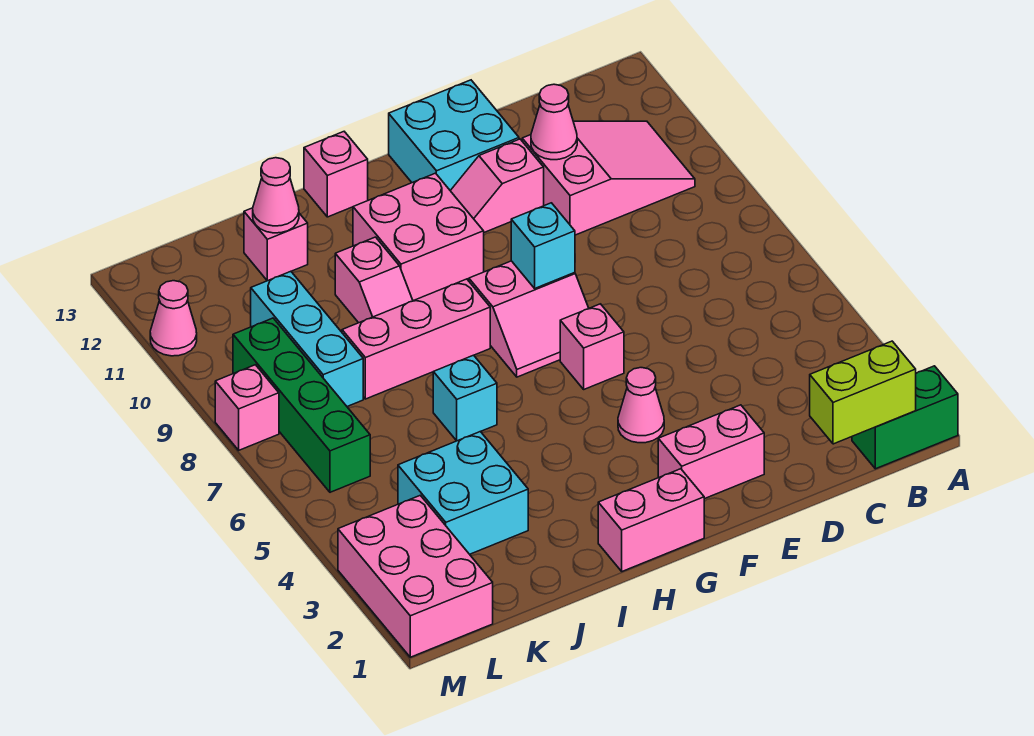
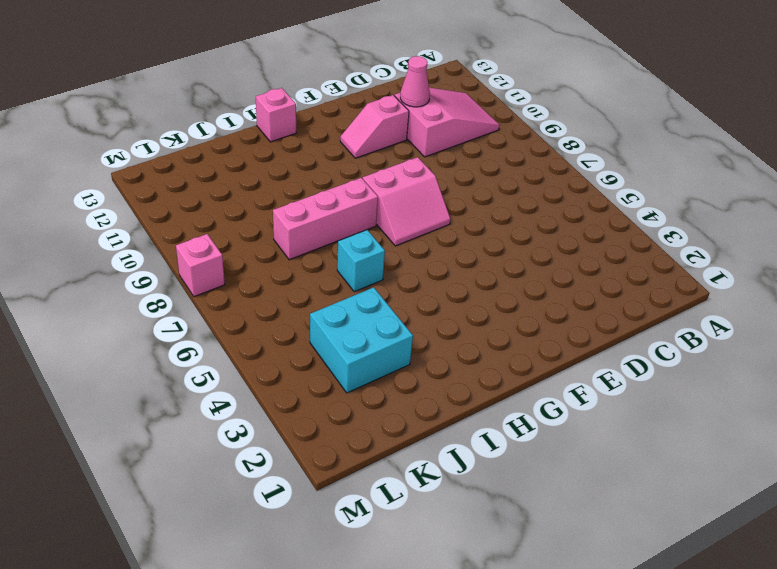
none -> green brick A1:B1 level 1
none -> pink brick E2:F2 level 1
none -> cyan brick E12:F13 level 1

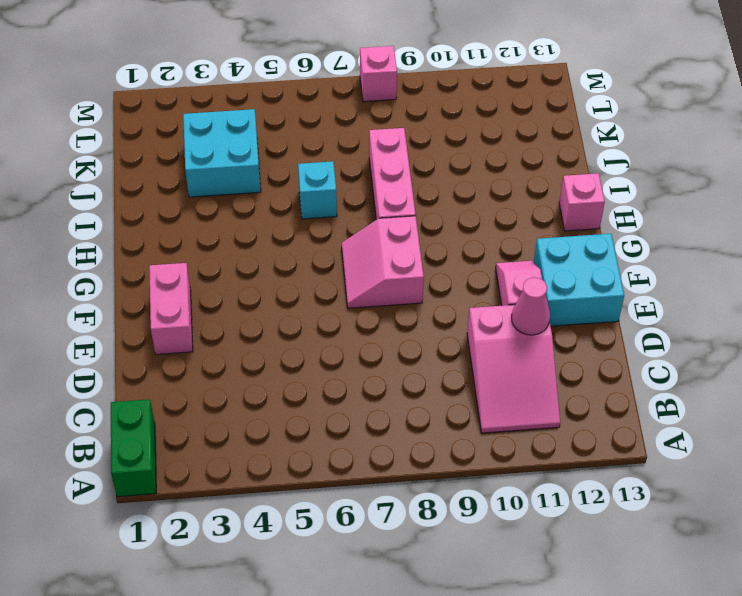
none -> pink cone F4 level 1
none -> pink brick F6 level 1
none -> pink brick G1:H1 level 1

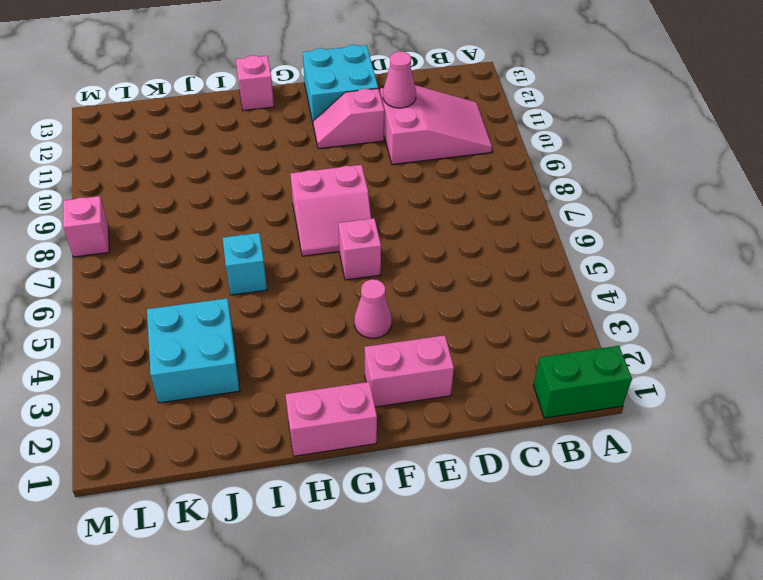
none -> pink brick G10:H11 level 1
none -> pink brick H8:J8 level 1
none -> pink slope I9:I10 level 1 top 10

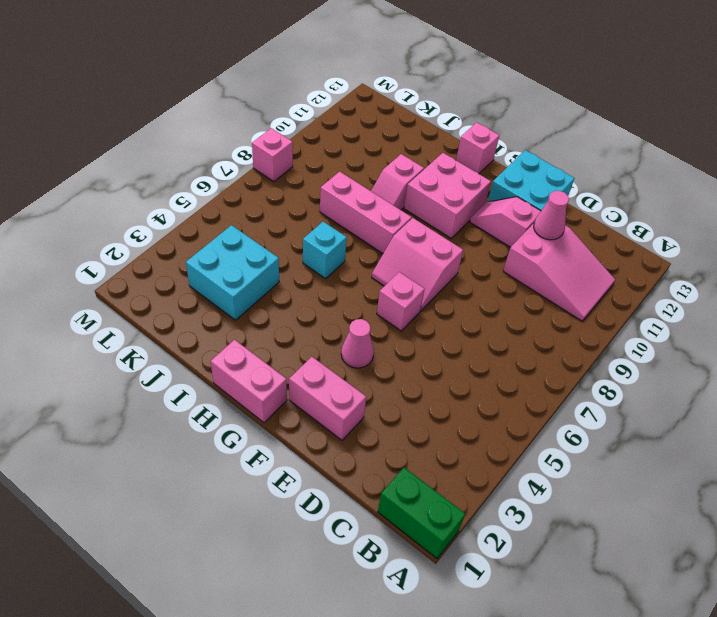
none -> pink brick J12 level 1
none -> cyan brick K8:K10 level 1
none -> pink brick L1:M3 level 1

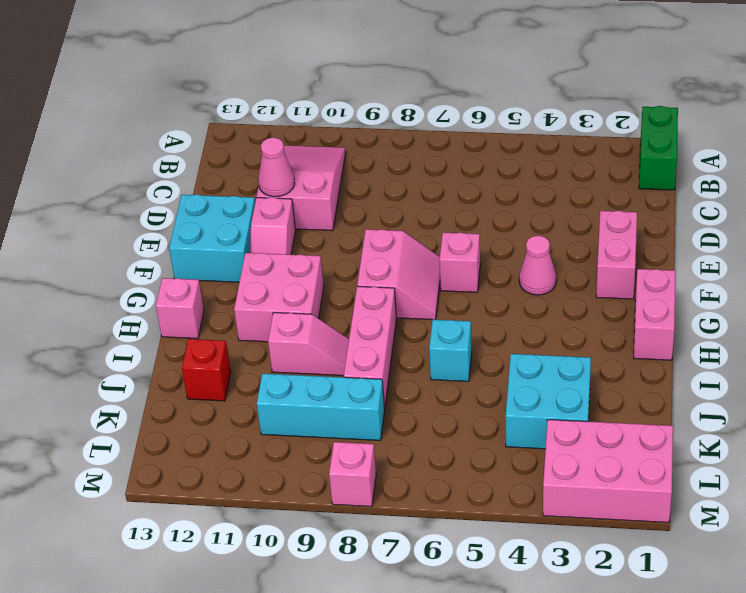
red brick J12 level 1 -> pink brick J12 level 1
none -> green brick L6:L9 level 1
none -> pink cone M11 level 1
none -> lime brick B1:C1 level 2

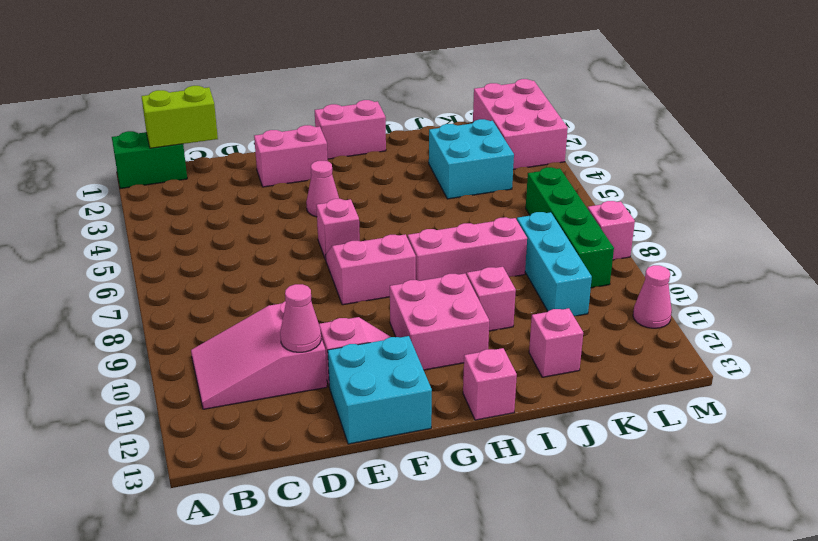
none -> cyan brick I6 level 1
none -> cyan brick F8 level 2
none -> pink cone J12 level 2

